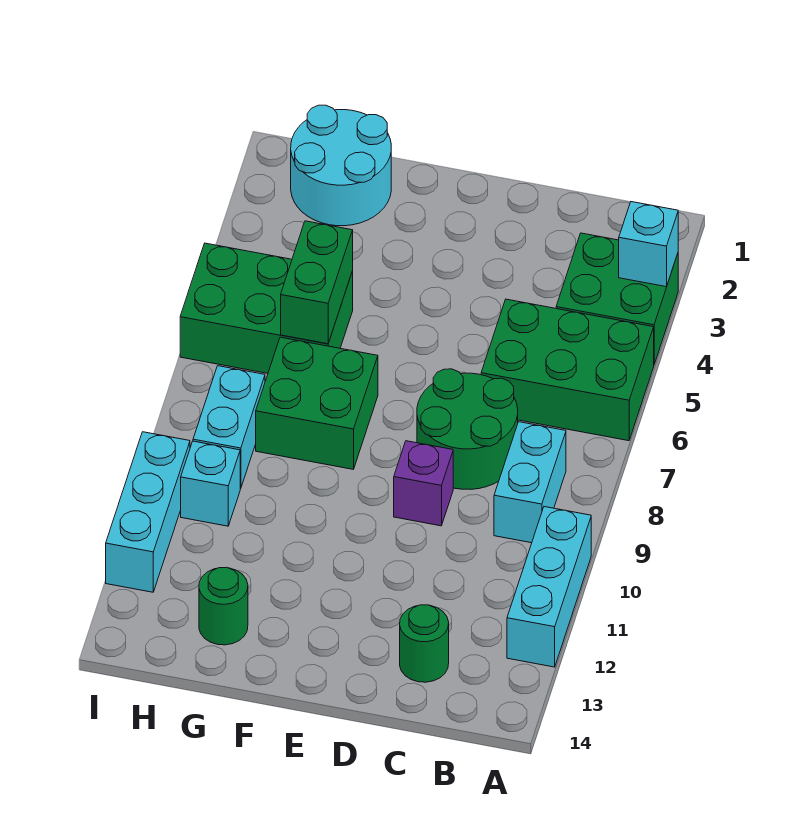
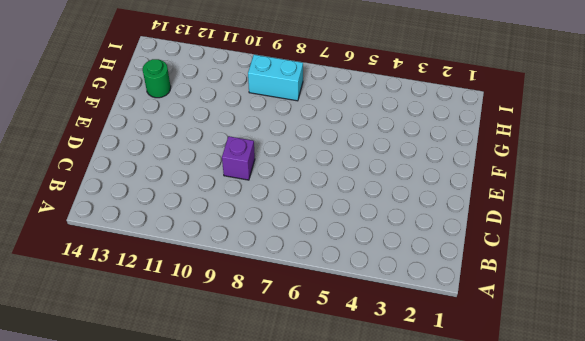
none -> green brick A3:B4 level 1
none -> green brick A5:C6 level 1
none -> cyan brick A10:A12 level 1

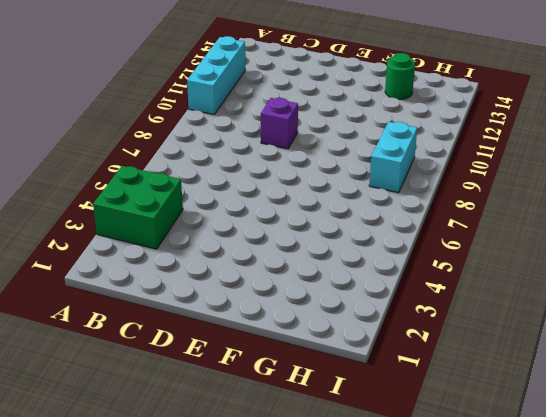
none -> green brick A5:C6 level 1
none -> cyan brick B8:B9 level 1
none -> green round brick C7:D8 level 1

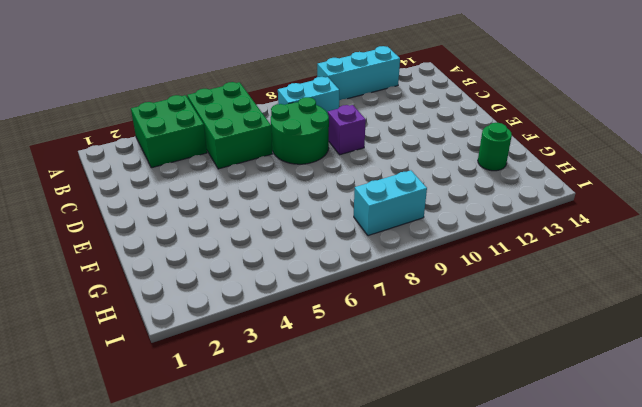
none -> green round brick C13 level 1
none -> green brick F7:G8 level 1
none -> cyan round brick G1:H2 level 1

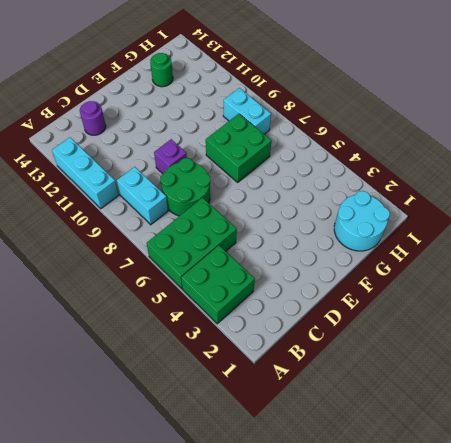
purple round brick C13 level 1 -> green round brick C13 level 1
none -> green brick G5:I6 level 1
none -> cyan brick H10 level 1
none -> cyan brick I10:I12 level 1

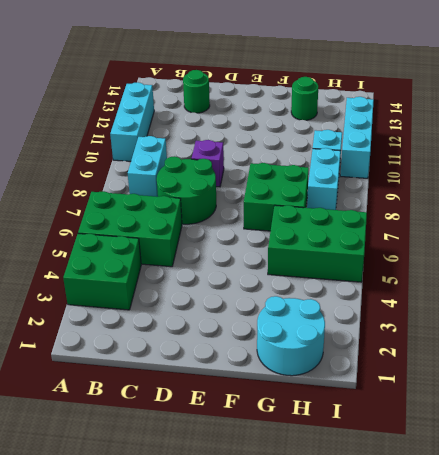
none -> cyan brick A3 level 2
none -> green brick G5:G6 level 2

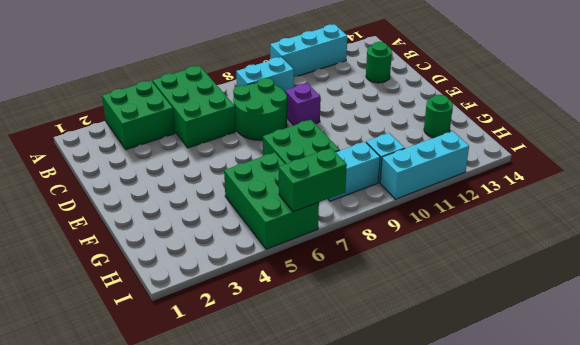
green brick I6:I7 level 2 -> green brick G5:G6 level 2
none -> cyan round brick G1:H2 level 1
none -> cyan brick A3 level 2

